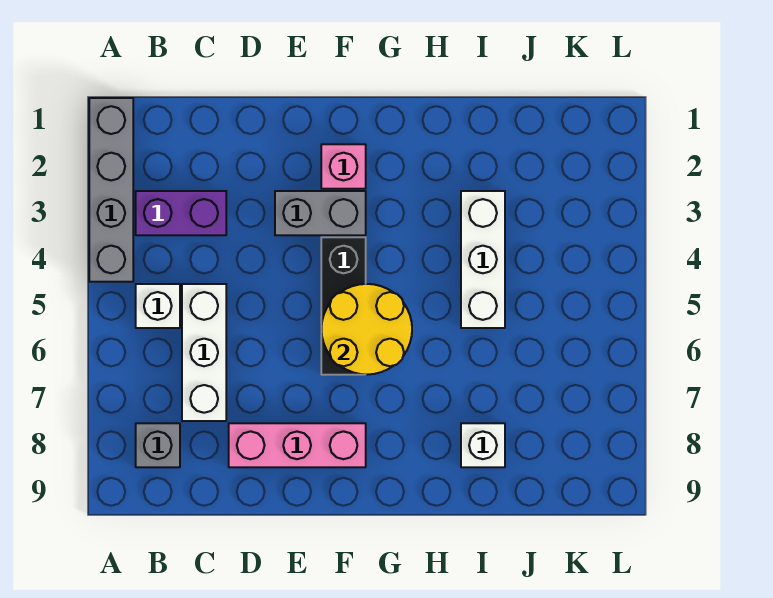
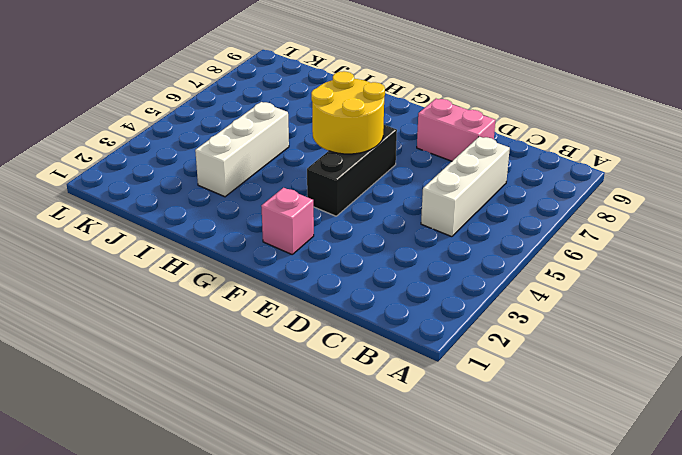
pink brick D8:E8 level 1 -> pink brick D8:F8 level 1
none -> grey brick A1:A4 level 1
none -> purple brick B3:C3 level 1
none -> white brick B5 level 1

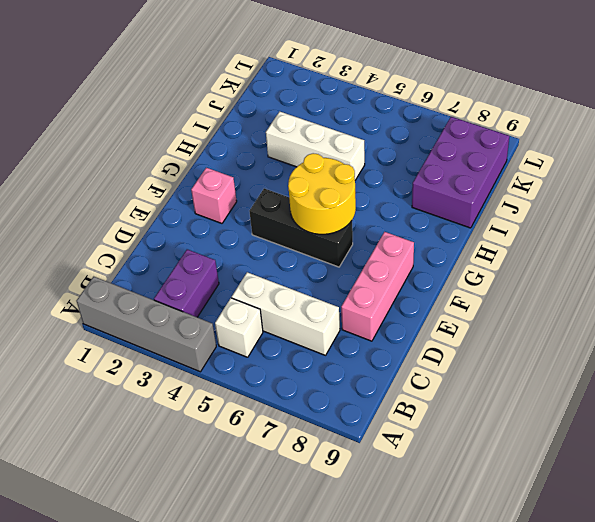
purple brick I8:K9 level 1 -> white brick I8 level 1
none -> grey brick B8 level 1
none -> grey brick E3:F3 level 1

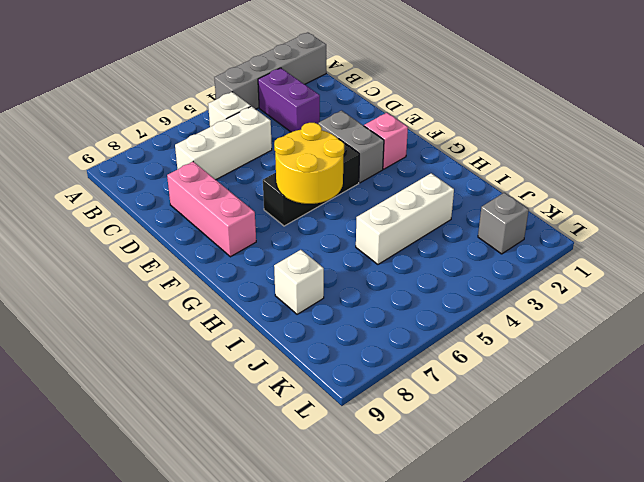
grey brick K2 level 1 -> grey brick B8 level 1

